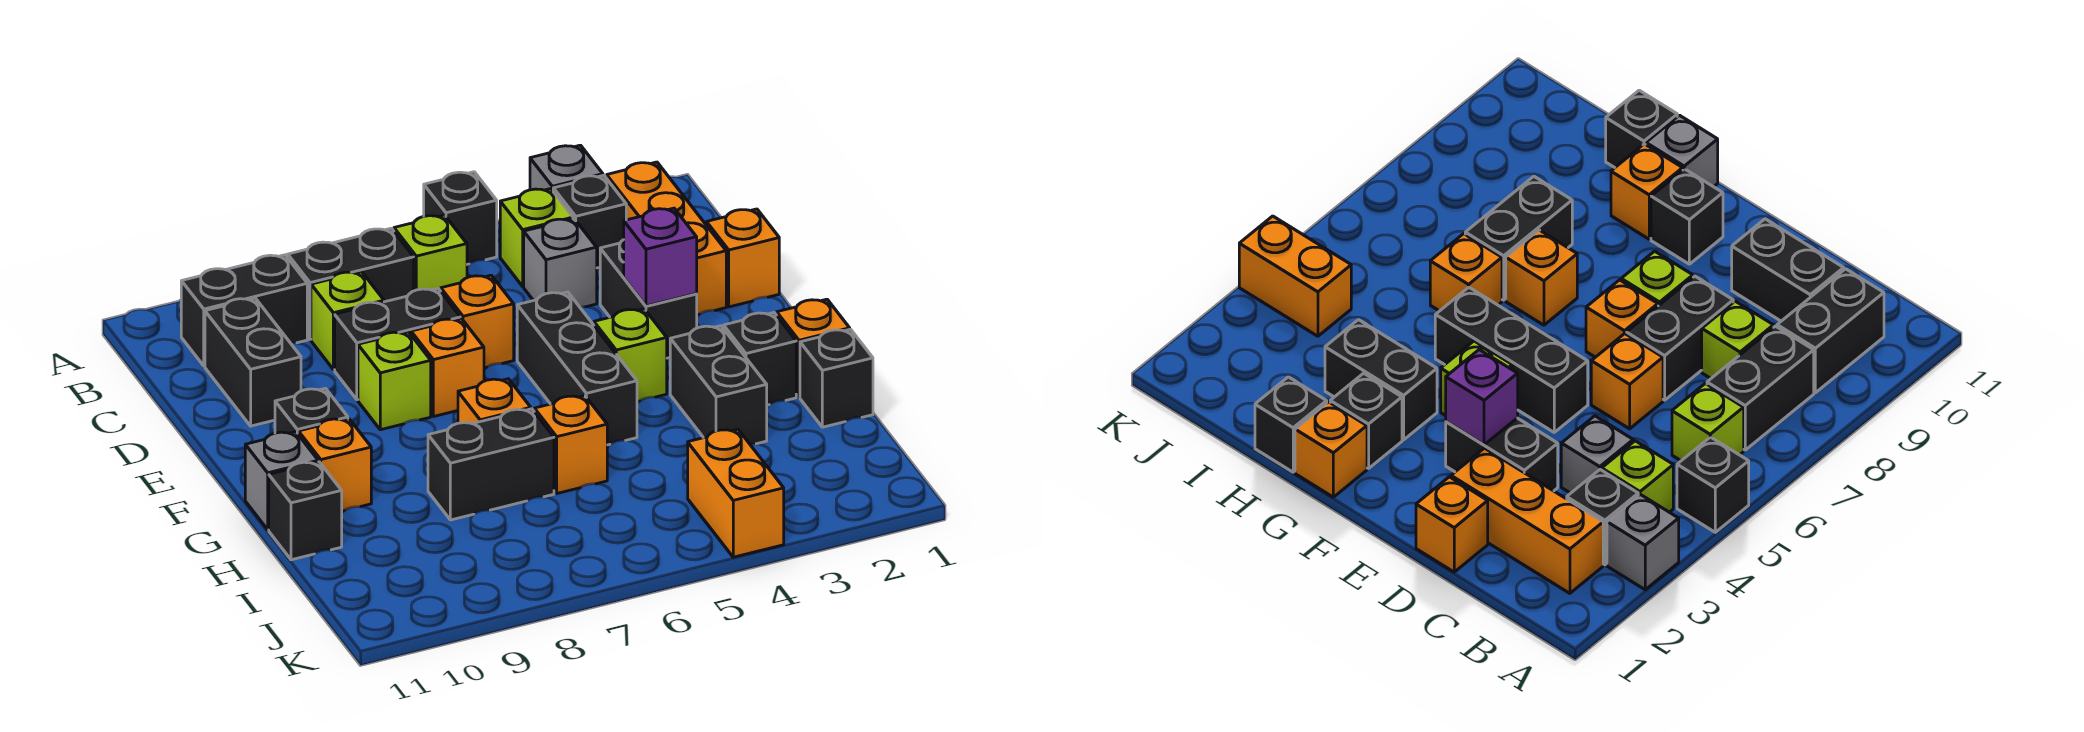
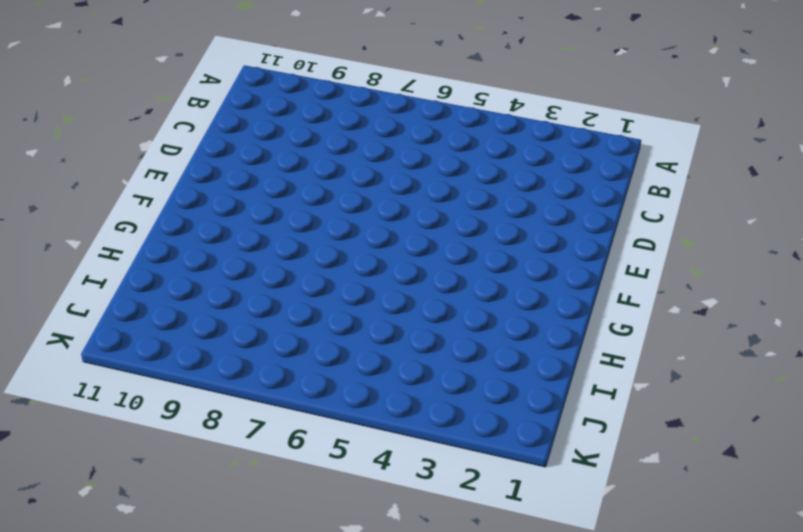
none -> grey brick A3 level 1
none -> black brick A5 level 1
none -> orange brick B2:D2 level 1
none -> black brick B3 level 1

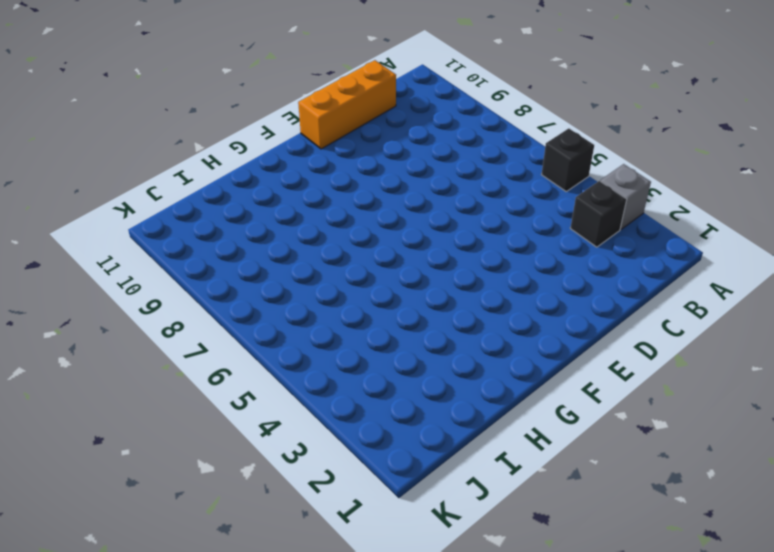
orange brick C11:E11 level 1 -> orange brick B2:D2 level 1
none -> lime brick B4 level 1
none -> lime brick B6 level 1
none -> black brick B7:B8 level 1
none -> black brick B9:B10 level 1

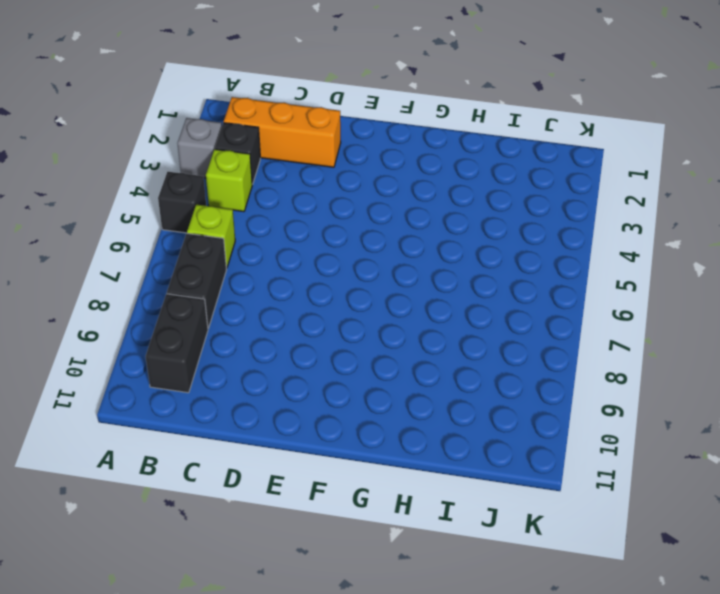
none -> grey brick C4 level 1
none -> lime brick C8 level 1
none -> black brick C10:D10 level 1
none -> orange brick D1 level 1

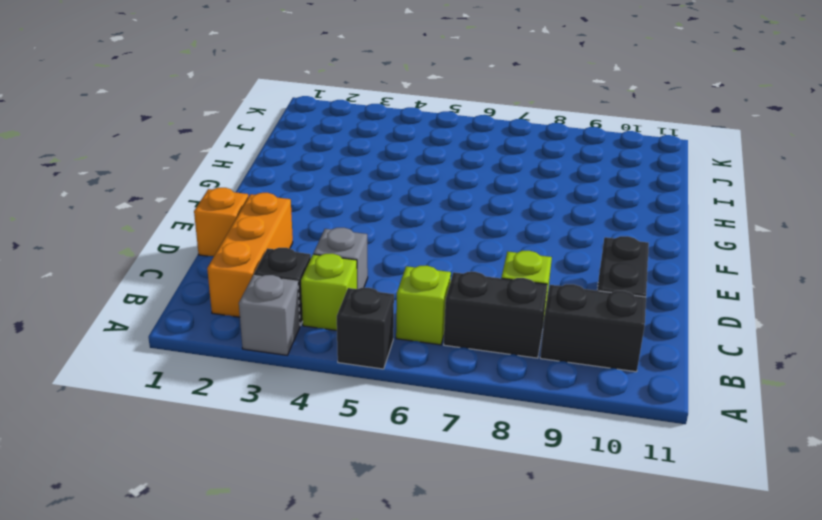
none -> black brick D3:E3 level 1
none -> orange brick D6 level 1
none -> black brick D7:D8 level 1
none -> black brick E5:G5 level 1

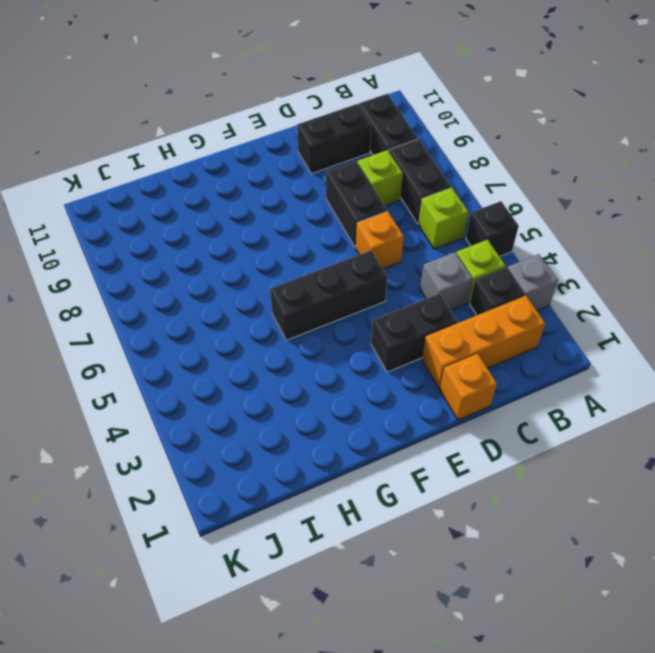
none -> orange brick E7 level 1
none -> lime brick E8 level 1
none -> lime brick F4 level 1
none -> black brick F10 level 1

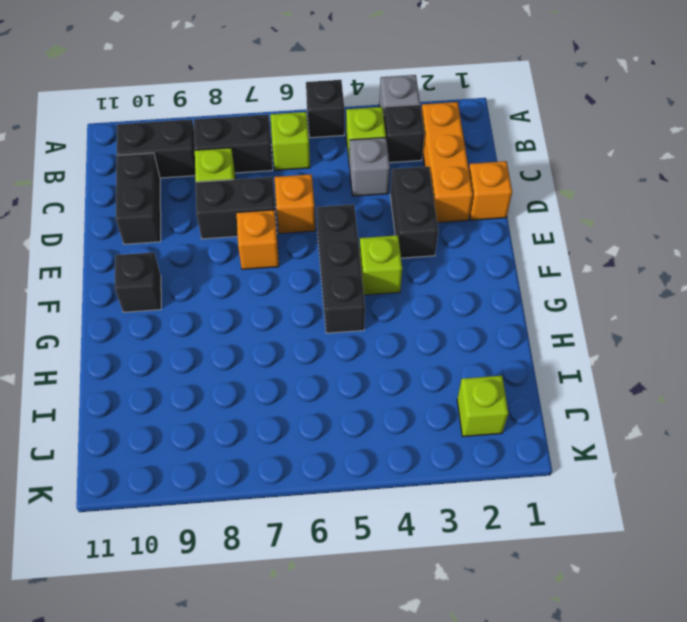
lime brick J2 level 1 -> lime brick E8 level 1
none -> orange brick G1 level 1
none -> black brick G2 level 1
none -> black brick G3:H3 level 1
none -> orange brick G7 level 1

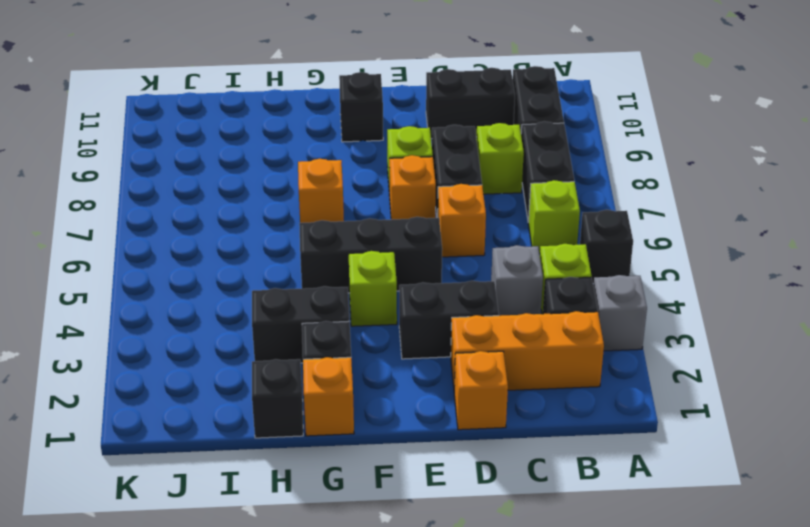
none -> orange brick G10 level 1
none -> grey brick G11 level 1
none -> orange brick H6 level 1
none -> black brick H7:H8 level 1

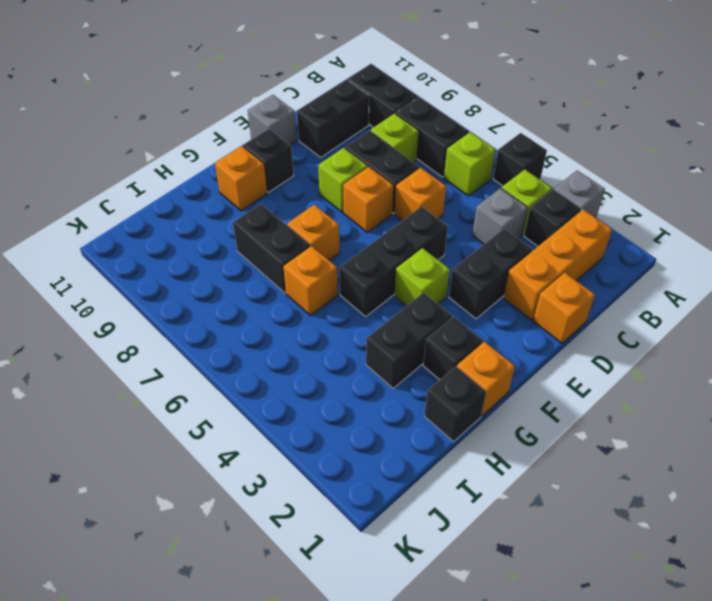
grey brick E11 level 1 -> grey brick G11 level 1
none -> black brick H11 level 1
none -> orange brick J4:K4 level 1
none -> purple brick E3 level 2

